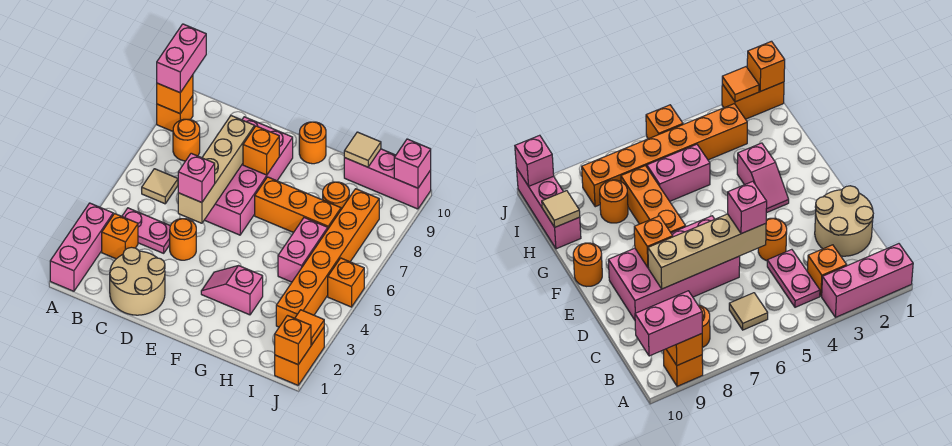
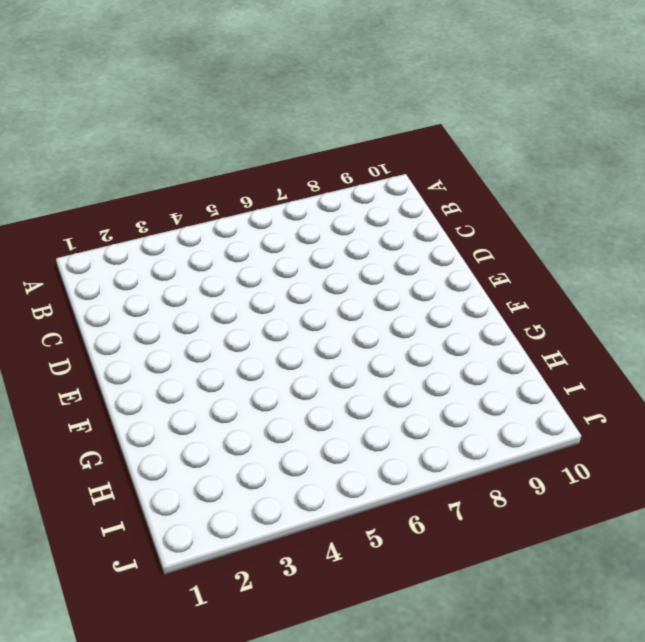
none -> pink brick A1:A3 level 1
none -> orange brick A9 level 1
none -> orange brick B3 level 1

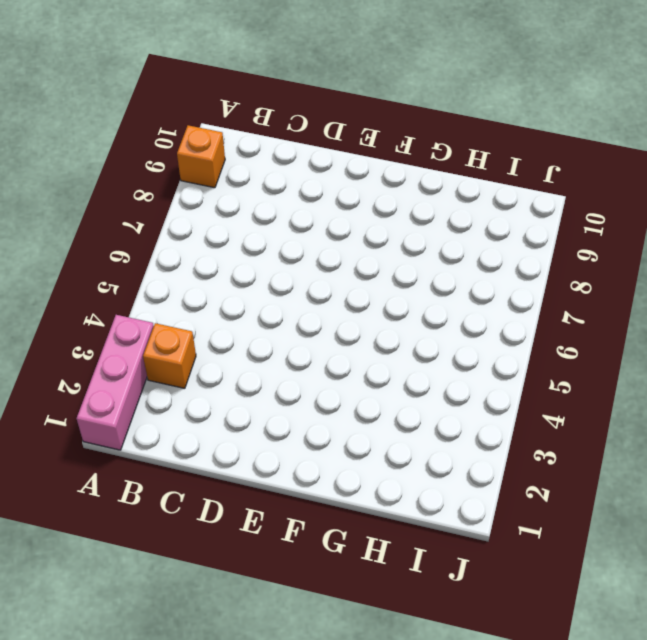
none -> pink plate B4:C4 level 1
none -> tan tile B6 level 1
none -> orange round brick B8 level 1

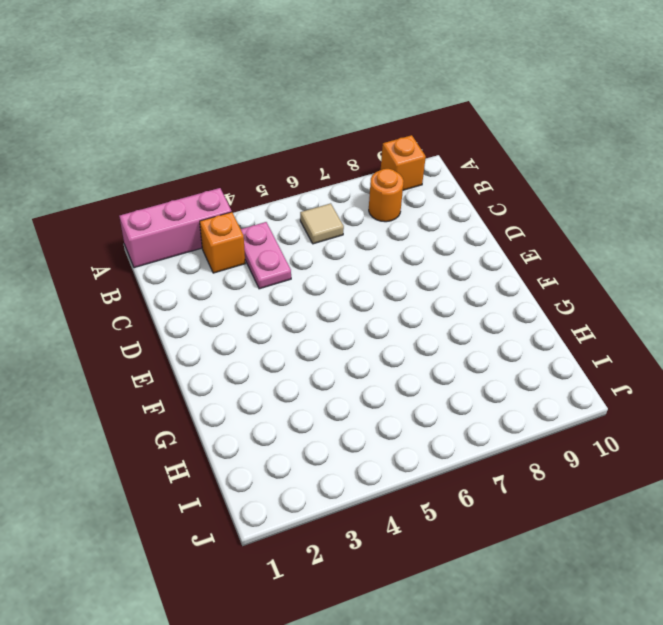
none -> tan round brick C1:D2 level 1
none -> orange round brick D4 level 1
none -> pink brick D6:E9 level 1

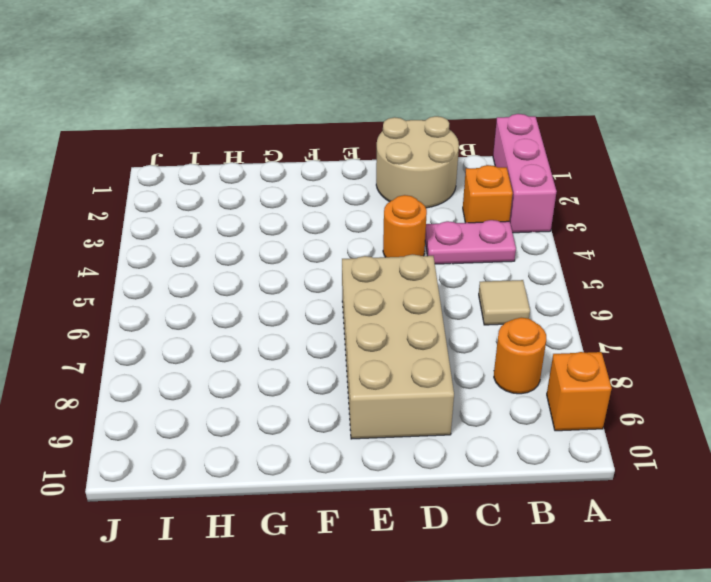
tan brick D6:E9 level 1 -> pink brick D6:E9 level 1
none -> pink slope F3:G3 level 1 top G
none -> orange brick F7:H7 level 1
none -> orange round brick F10 level 1

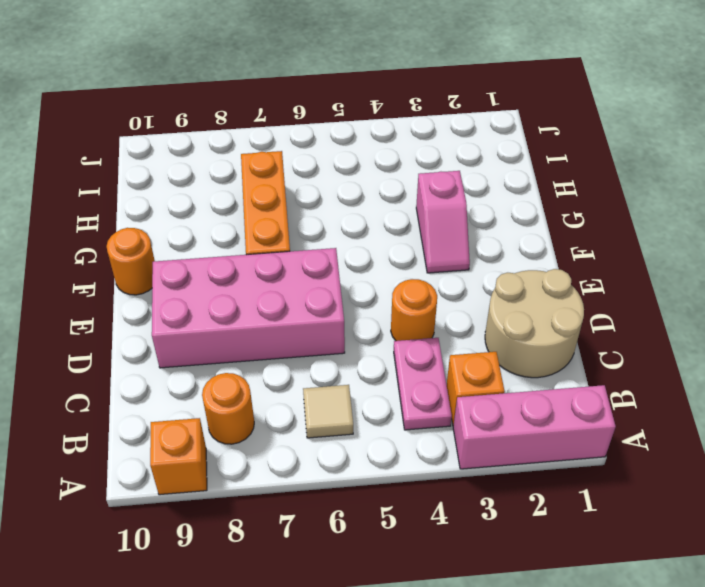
none -> pink brick H5:H6 level 1
none -> orange round brick H8 level 1
none -> pink brick H10:J10 level 1

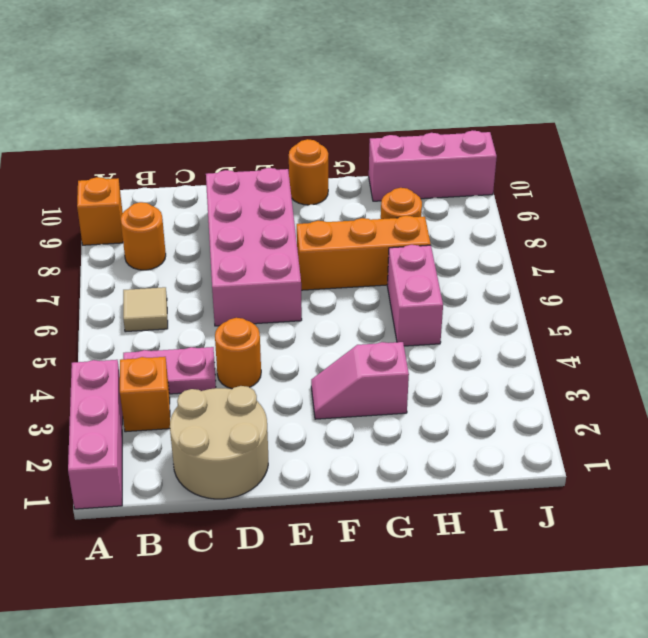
none -> orange brick I3:I8 level 1
none -> orange brick J1:J2 level 1
none -> orange brick J5 level 1

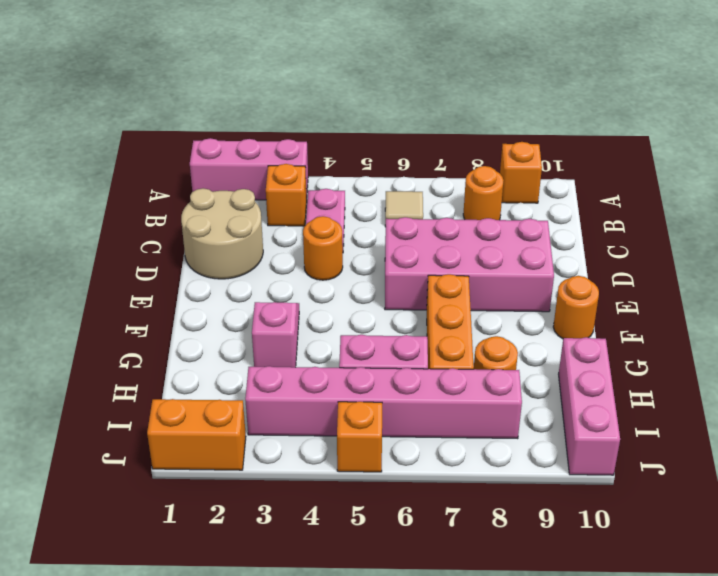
pink brick I3:I8 level 1 -> orange brick I3:I8 level 1
none -> orange brick A9 level 2
none -> tan brick D5:D8 level 2
none -> orange brick E8 level 2

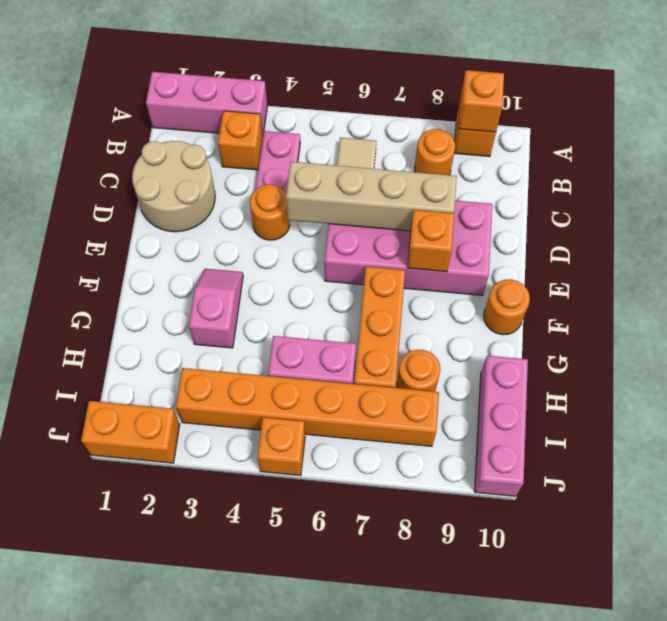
none -> tan tile H10 level 2
none -> orange brick J1 level 2
none -> orange tile J2 level 2

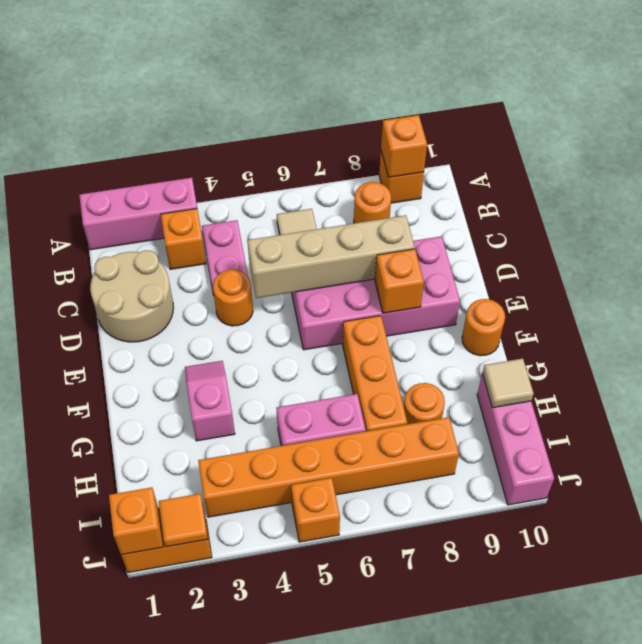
none -> pink brick J10 level 2
none -> pink brick A9:A10 level 3
none -> pink brick D5 level 3

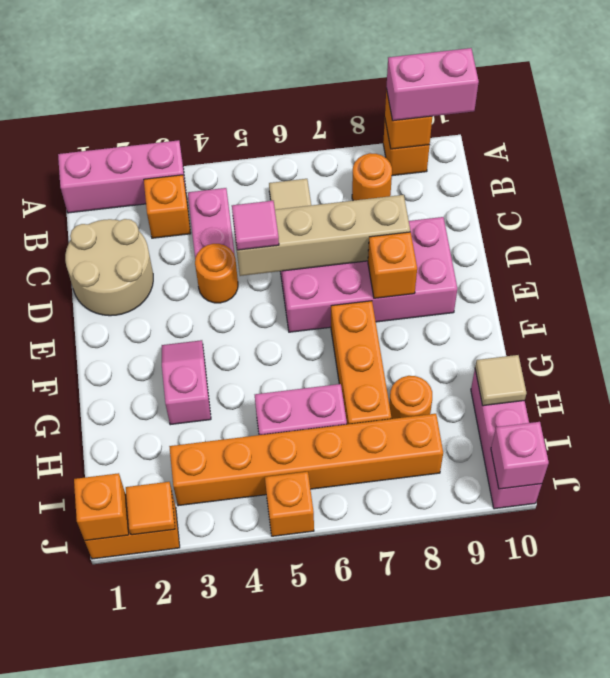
pink tile D5 level 3 -> pink brick D5 level 3
none -> orange round brick F10 level 1

